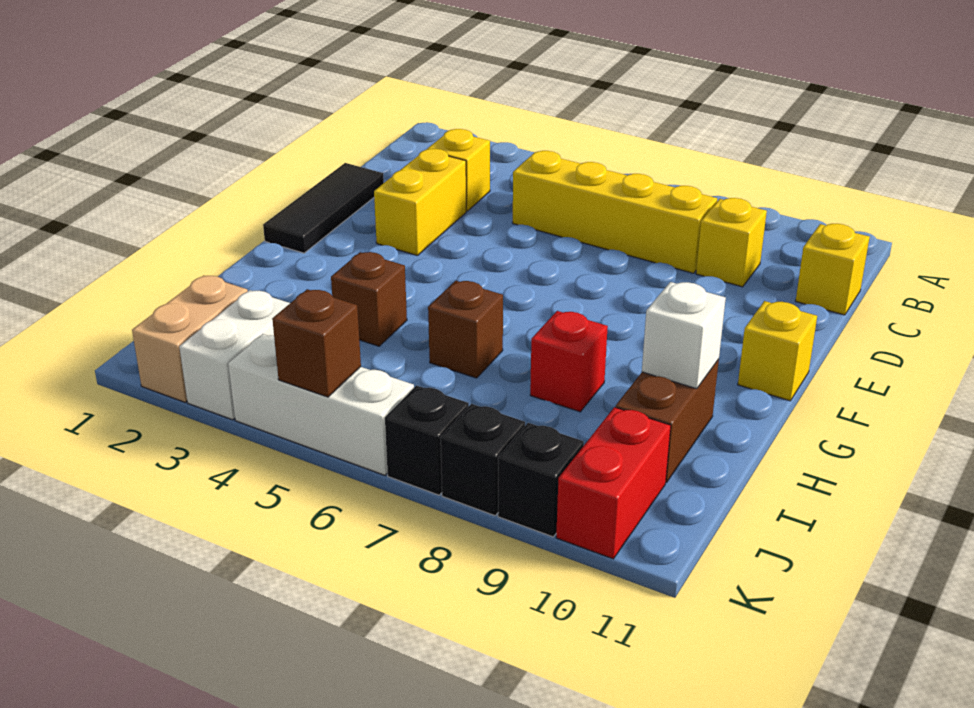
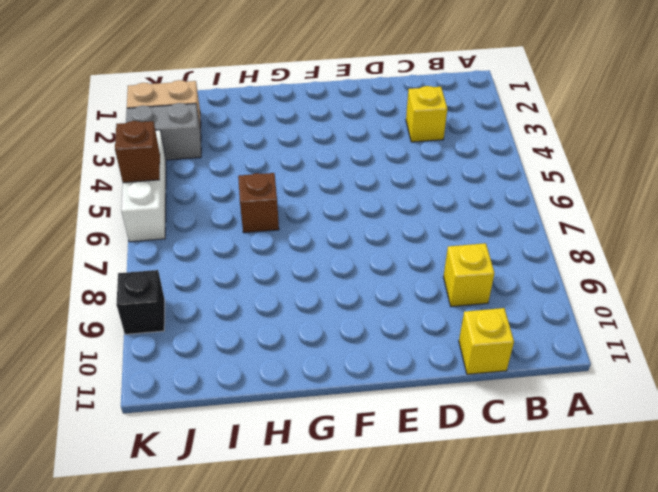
grey brick J3:K3 level 1 -> white brick J3:K3 level 1
none -> yellow brick C5:C8 level 1
none -> black tile D1:F1 level 1
none -> yellow brick D3:E3 level 1

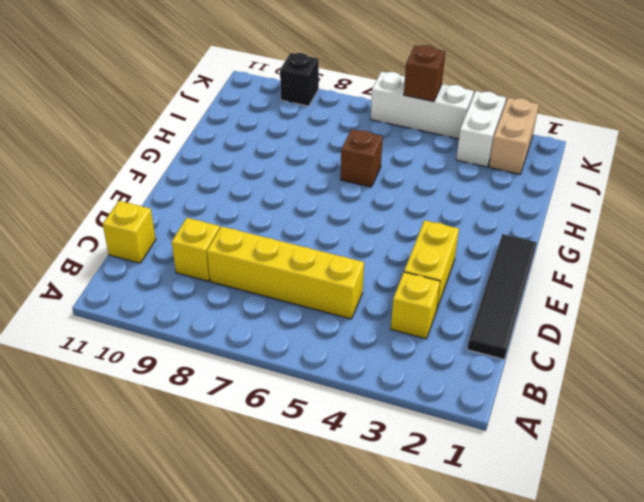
black tile C1:F1 level 1 -> black tile D1:F1 level 1
none -> yellow brick F11 level 1
none -> brown brick H4 level 1
none -> red brick H8 level 1

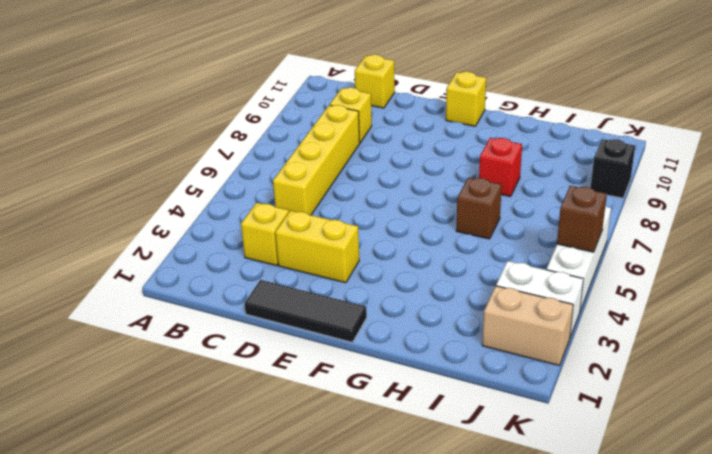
none -> brown brick H4 level 1
none -> brown brick H10:I10 level 1
none -> red brick J10:K10 level 1

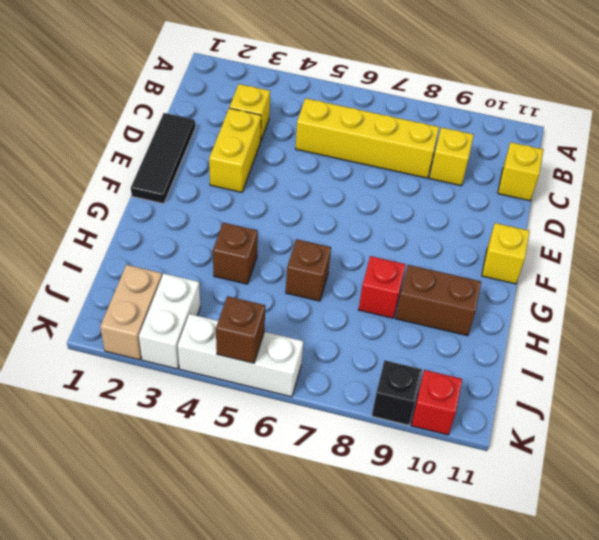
brown brick H9:H10 level 1 -> brown brick H10:I10 level 1
red brick K10 level 1 -> red brick J10:K10 level 1
none -> black brick K7 level 1
none -> black brick K8 level 1
none -> white brick H10 level 2

